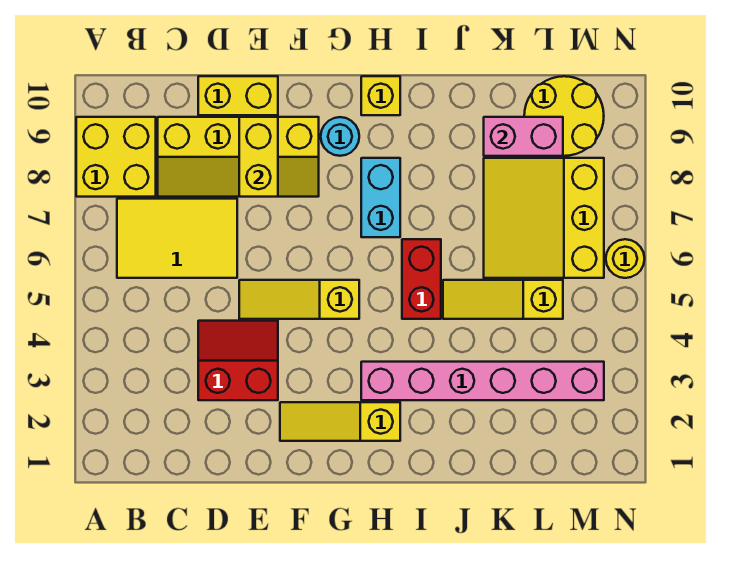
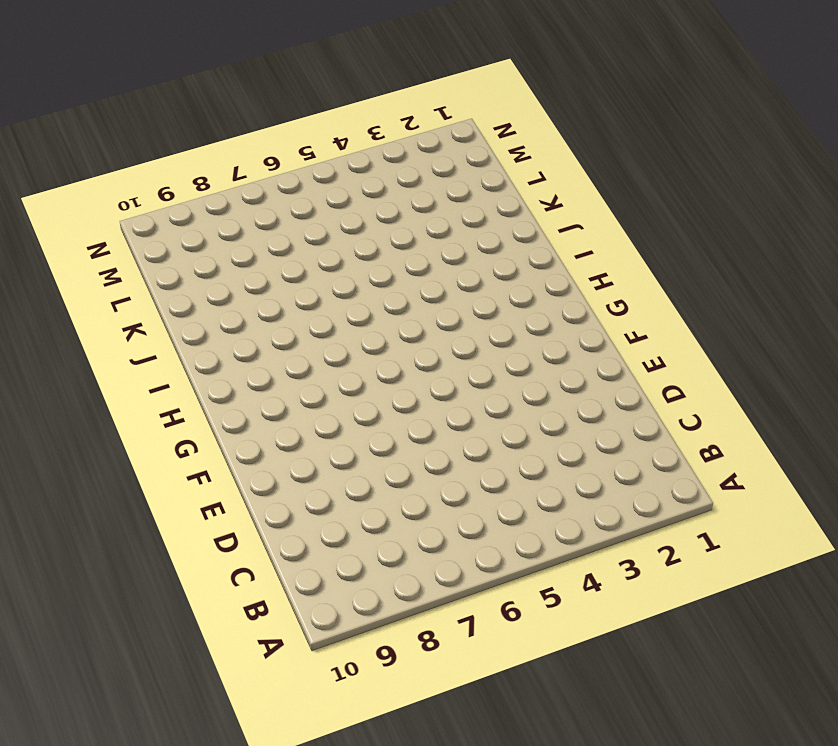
none -> yellow brick A8:B9 level 1
none -> yellow tile B6:D7 level 1
none -> yellow slope C8:F9 level 1 top 9

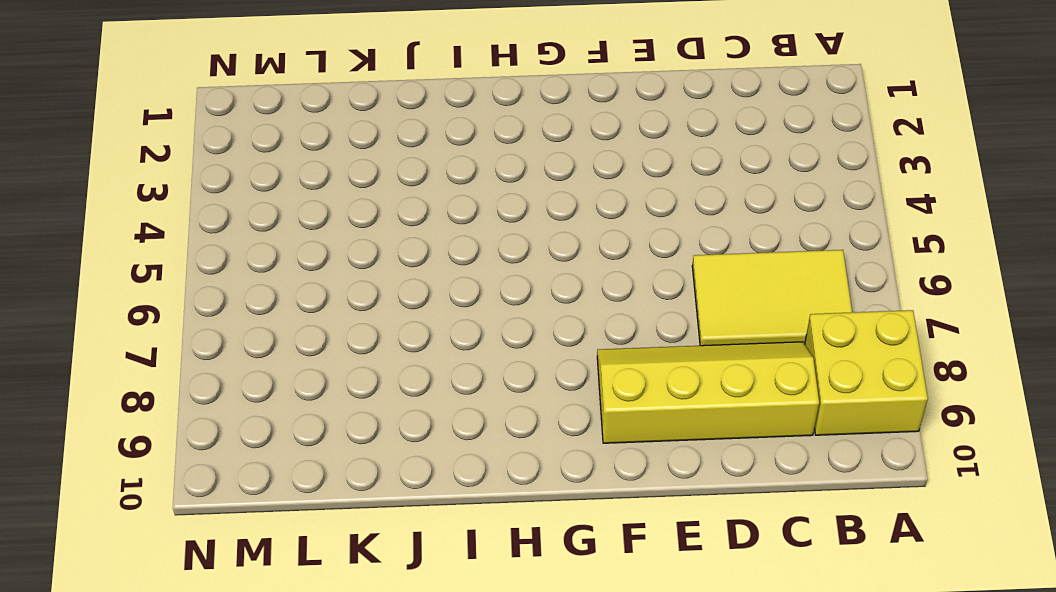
none -> red slope D3:E4 level 1 top 3
none -> yellow brick D10:E10 level 1
none -> yellow slope E5:G5 level 1 top G

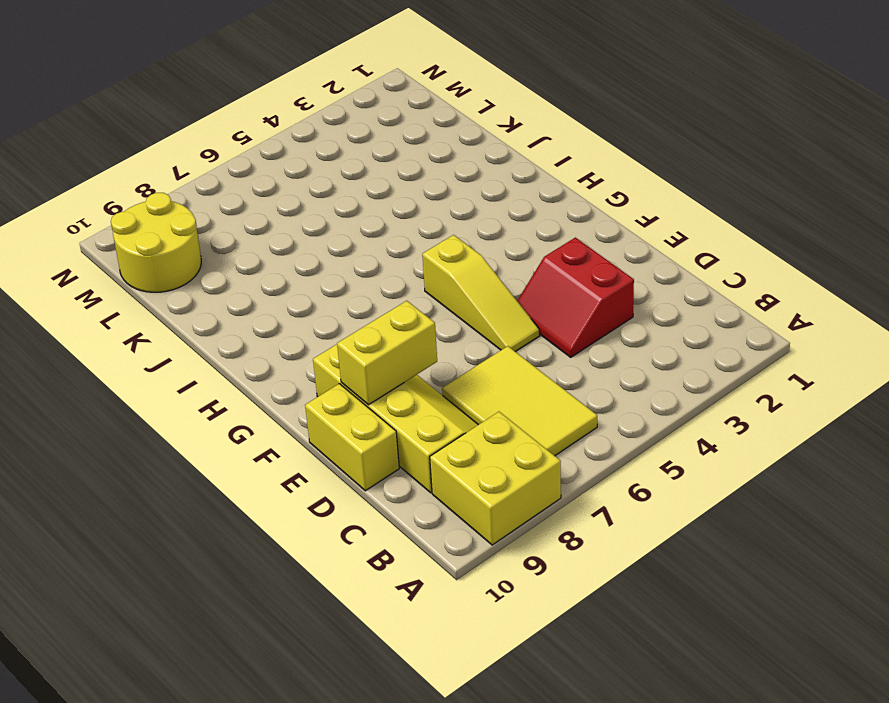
none -> yellow slope F2:H2 level 1 top H
none -> cyan round brick G9 level 1
none -> pink brick H3:M3 level 1

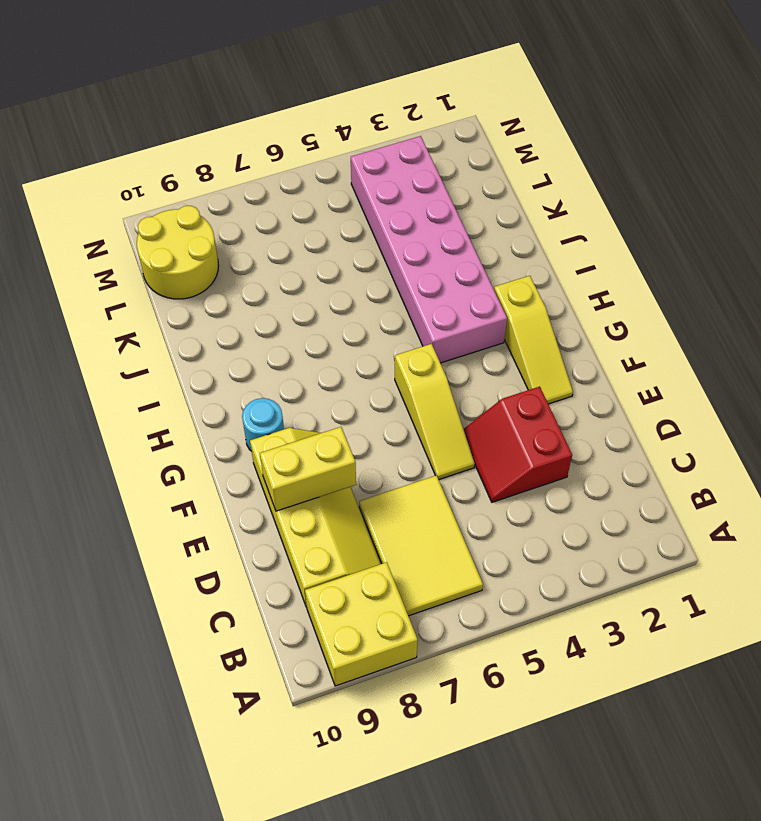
pink brick H3:M4 level 1 -> pink brick H3:M3 level 1
none -> yellow brick D10:E10 level 1
none -> cyan brick H7:H8 level 1
none -> yellow brick H10 level 1

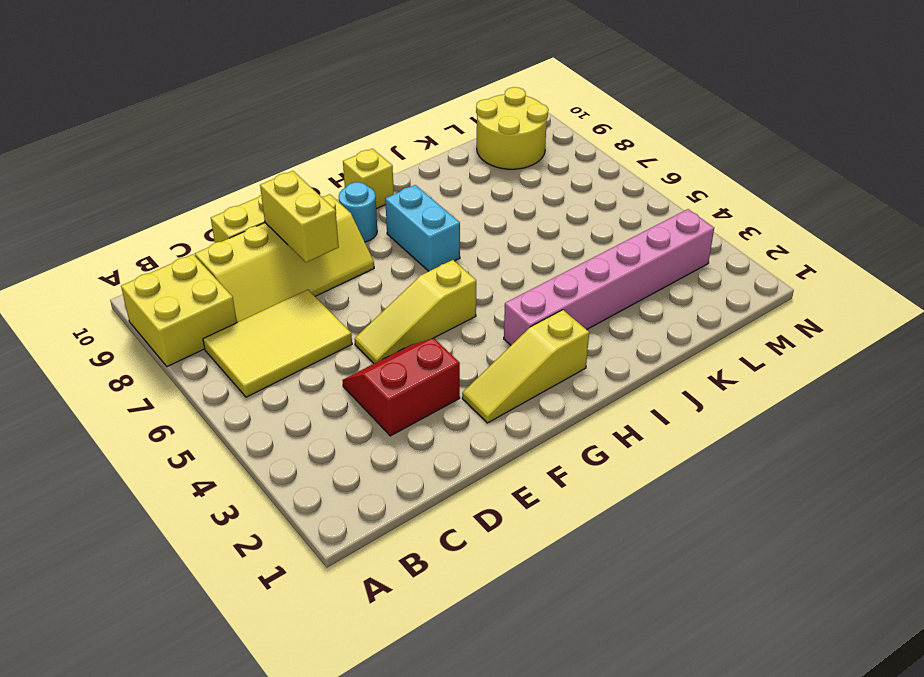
none -> red brick I5:I6 level 1
none -> yellow slope J5:L5 level 1 top L
none -> yellow slope K6:M8 level 1 top M

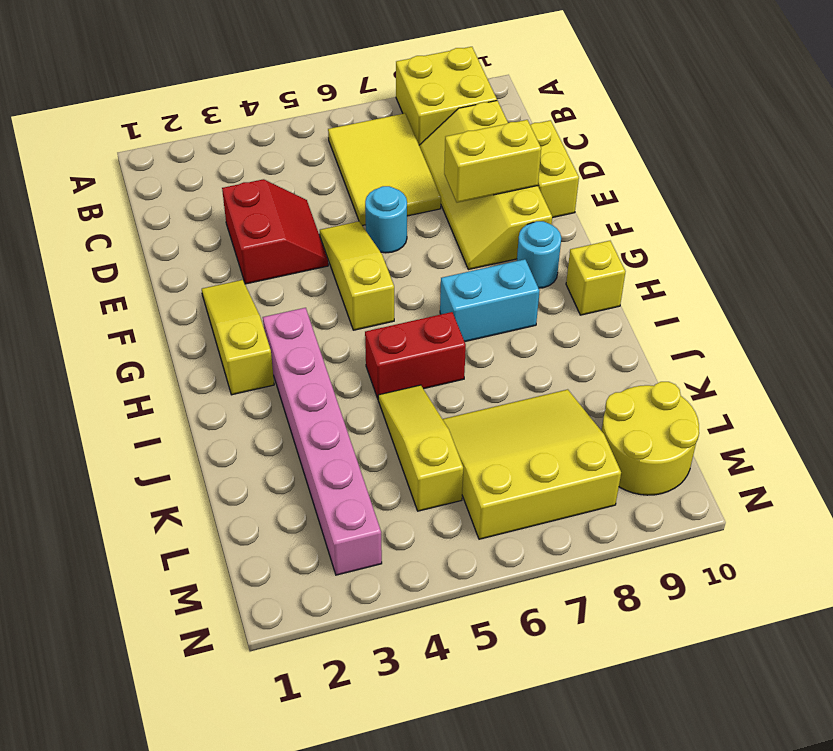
cyan round brick E6 level 1 -> none
none -> yellow round brick N6 level 1
none -> pink brick K9:L9 level 2

